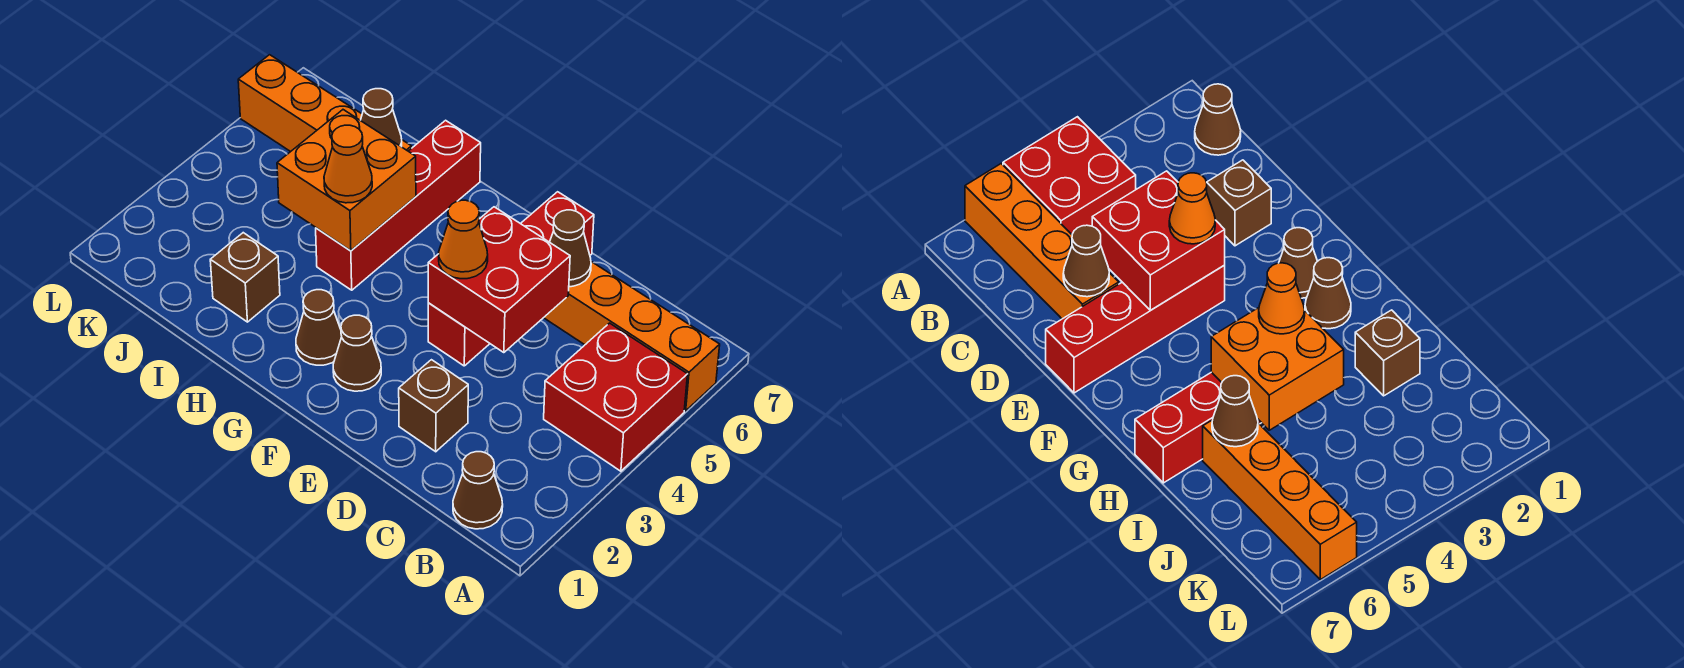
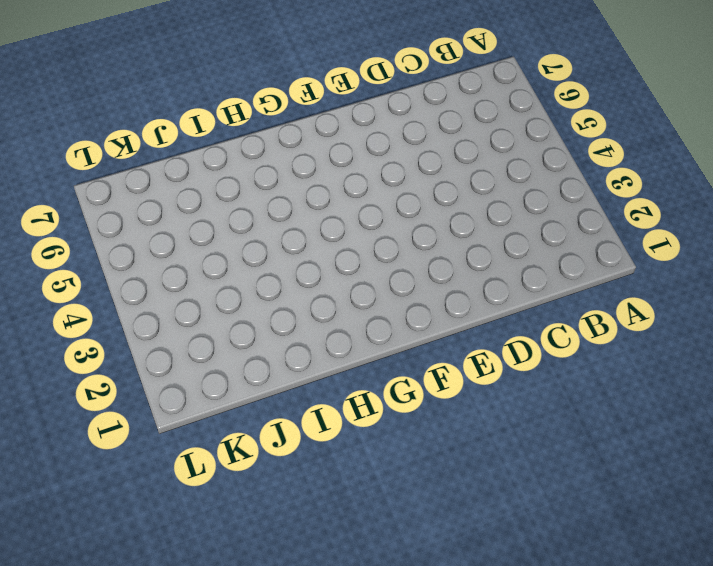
none -> red brick A4:B5 level 1
none -> orange brick A6:D6 level 1
none -> brown cone B1 level 1

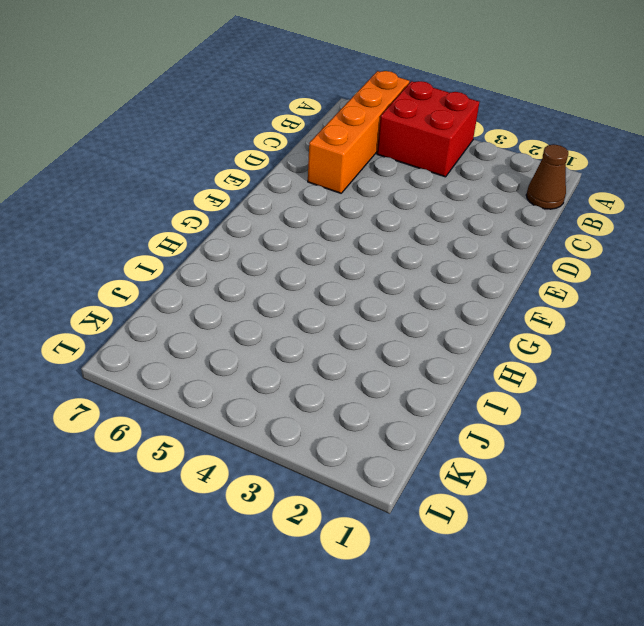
none -> brown brick D2 level 1
none -> red brick E4:E7 level 1
none -> brown cone F2 level 1

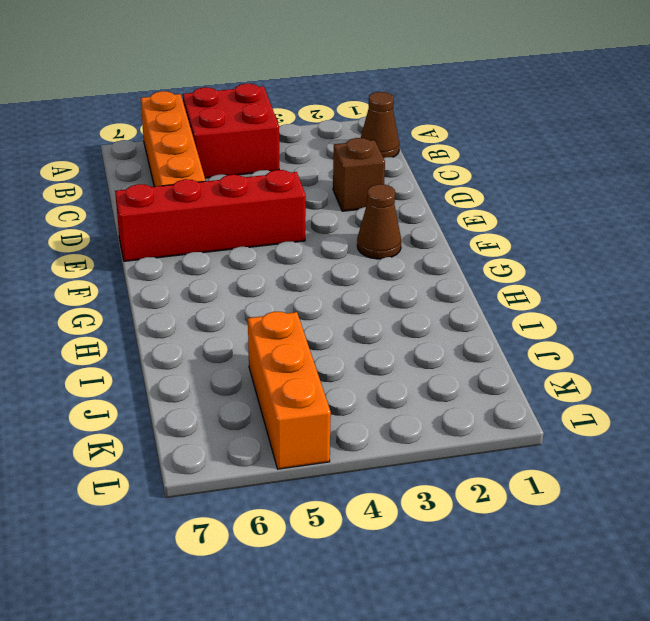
orange brick J5:L5 level 1 -> none
none -> brown cone G2 level 1
none -> red brick H4:H7 level 1
none -> brown brick I2 level 1

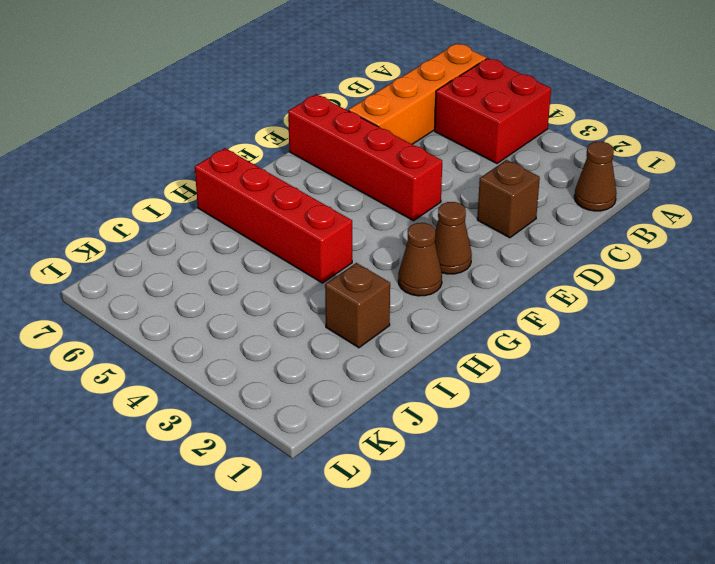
none -> orange brick I6:L6 level 1
none -> red brick D4:E5 level 2
none -> brown cone D6 level 2

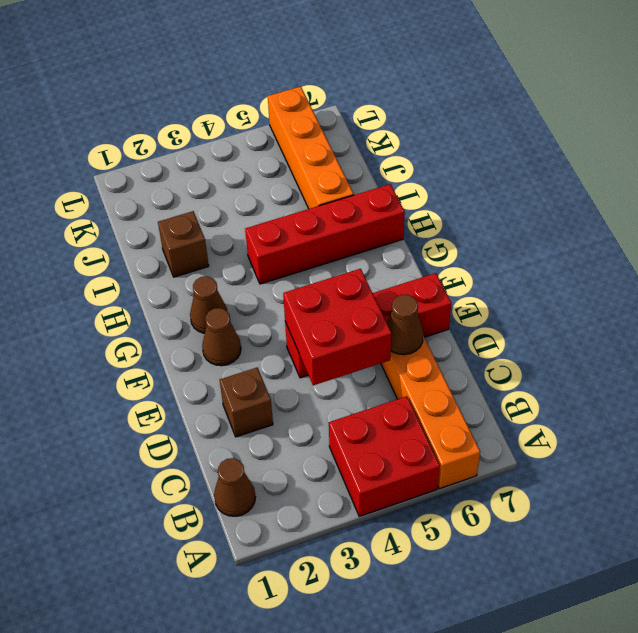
none -> orange brick H4:I5 level 2
none -> brown cone I6 level 2
none -> orange cone E4 level 3

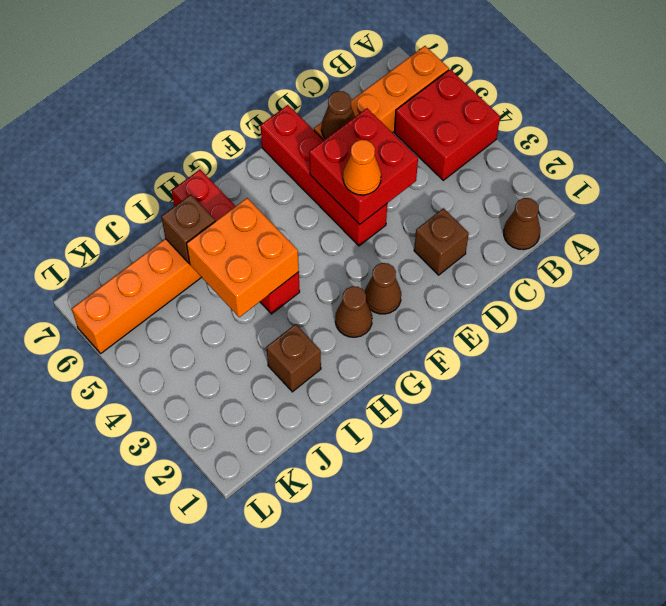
brown brick I6 level 2 -> brown cone I6 level 2
none -> orange cone H4 level 3

